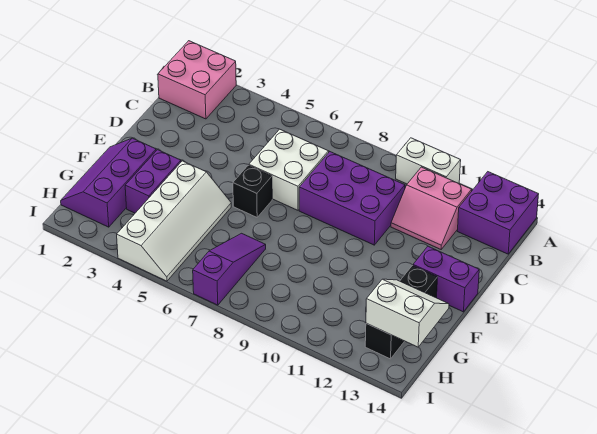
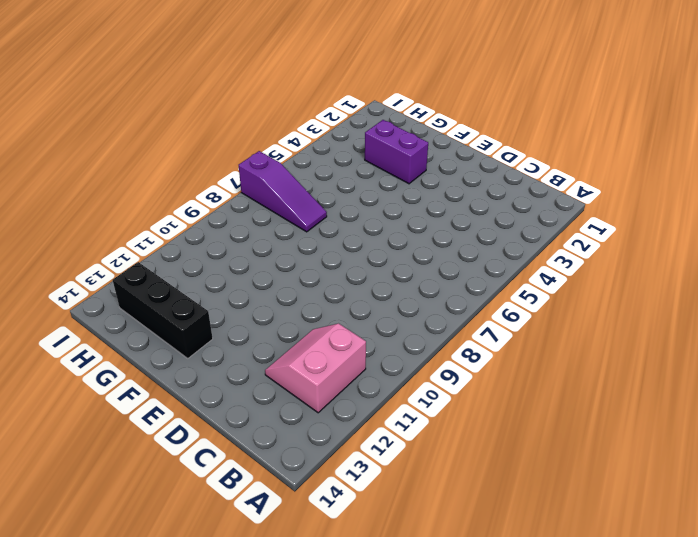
none -> pink brick A1:B2 level 1
none -> white brick A10:A11 level 1
none -> purple brick A13:B14 level 1

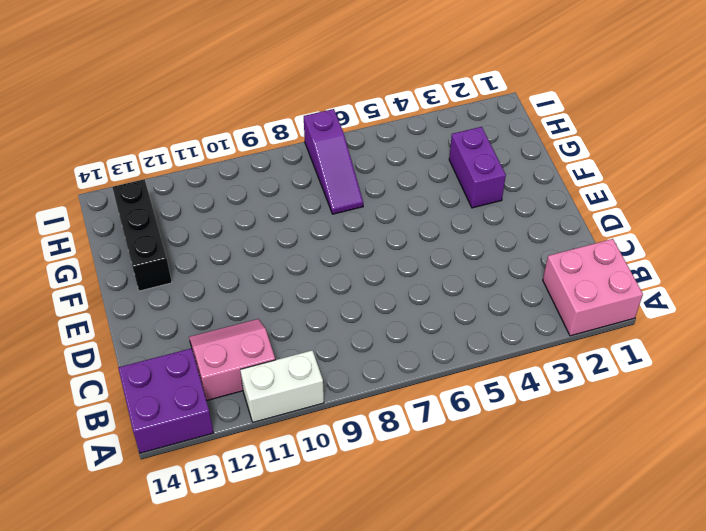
none -> white brick C6:D7 level 1
none -> purple brick C8:D10 level 1
none -> black brick E6 level 1

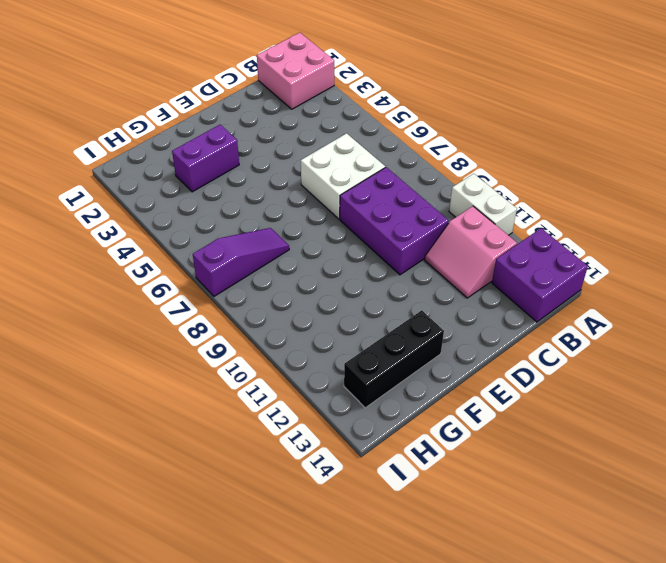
none -> black brick E6 level 1
none -> purple brick E13:E14 level 1
none -> purple slope F1:H2 level 1 top 2

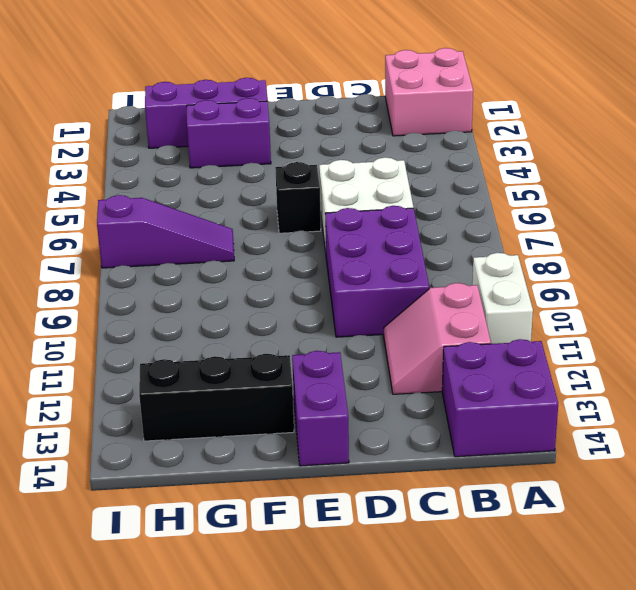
none -> white slope F4:I5 level 1 top 4
none -> white slope G13:H14 level 2 top H

